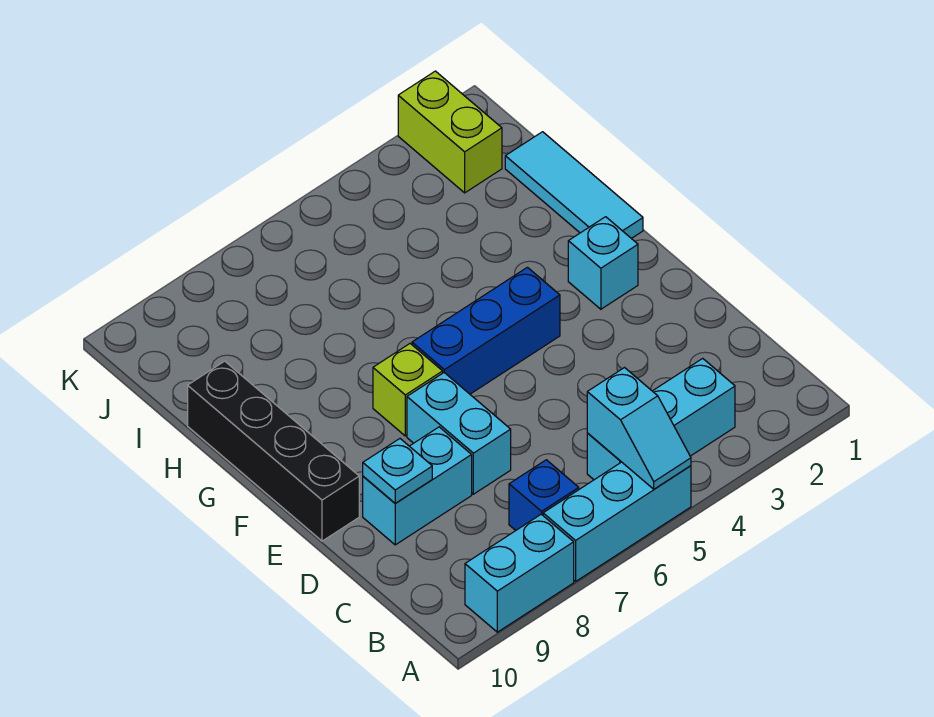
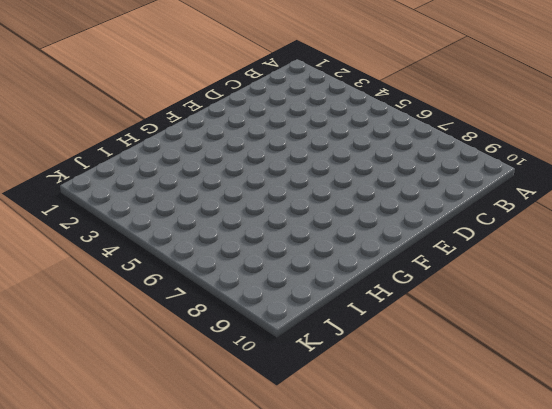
none -> cyan brick A5:A7 level 1
none -> cyan brick A8:A9 level 1
none -> cyan brick B3:B5 level 1

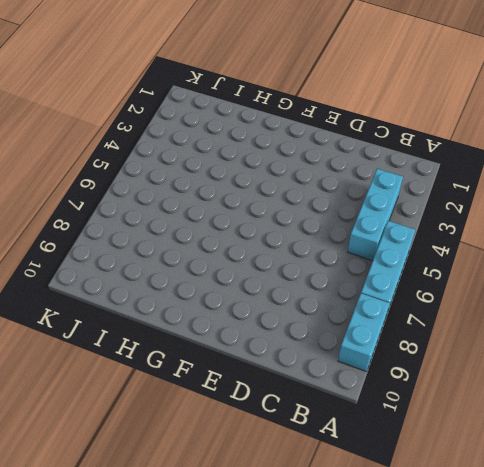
none -> blue brick B7 level 1
none -> cyan brick D7:E7 level 1
none -> cyan brick D8:D9 level 1

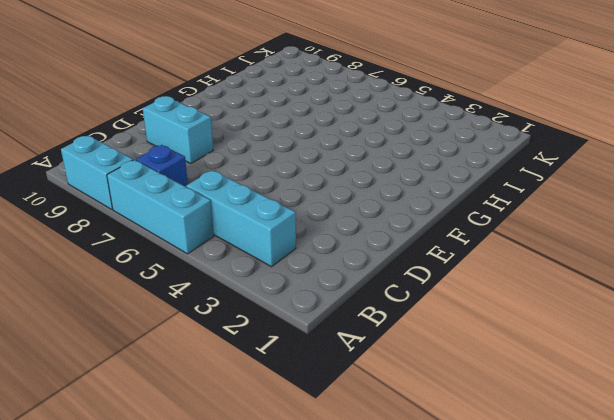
none -> cyan brick D7:E7 level 1
none -> black brick E10:H10 level 1
none -> cyan brick F2 level 1

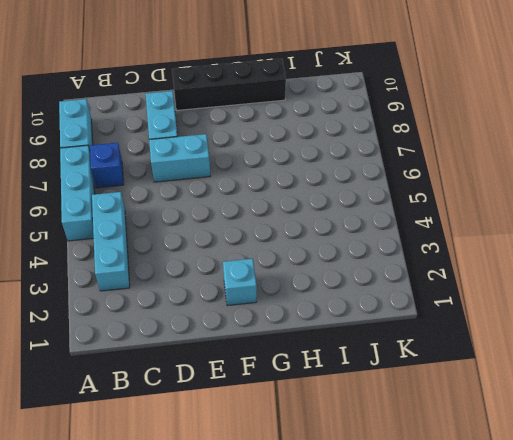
none -> blue brick F4:F6 level 1
none -> lime brick F7 level 1
none -> cyan tile G1:I1 level 1

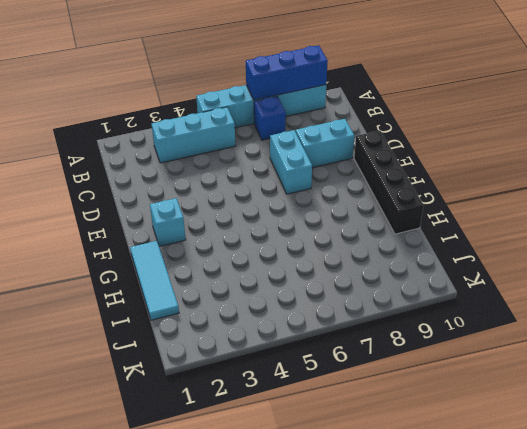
blue brick A7:A9 level 2 -> blue brick F4:F6 level 1
none -> lime brick F7 level 1
none -> lime brick J2:K2 level 1
none -> cyan slope A5:B5 level 2 top B

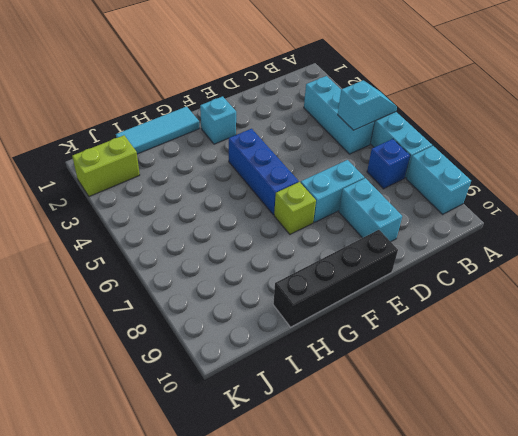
none -> cyan plate D9 level 2

